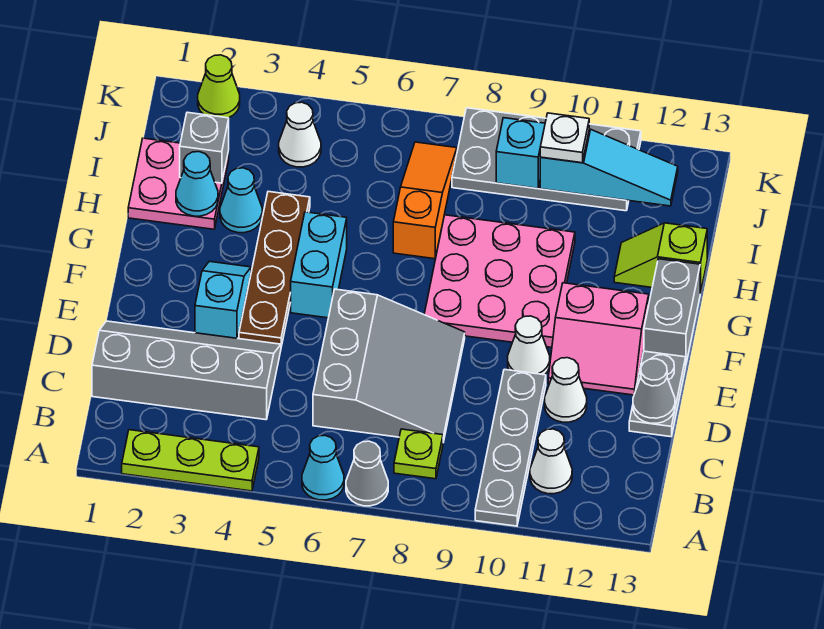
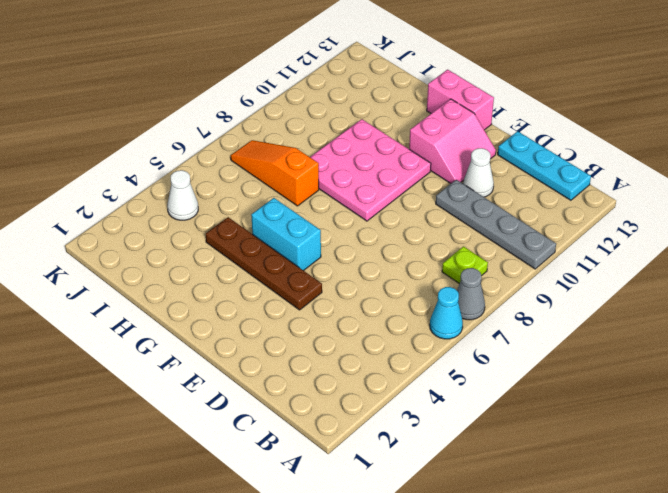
cyan plate B13:D13 level 1 -> grey plate D13:E13 level 1
pink brick F13:G13 level 1 -> grey brick F13:G13 level 1
none -> lime plate A2:A4 level 1
none -> white cone B11 level 1
none -> grey slope C1:D4 level 1 top C
none -> grey slope C6:E8 level 1 top 6

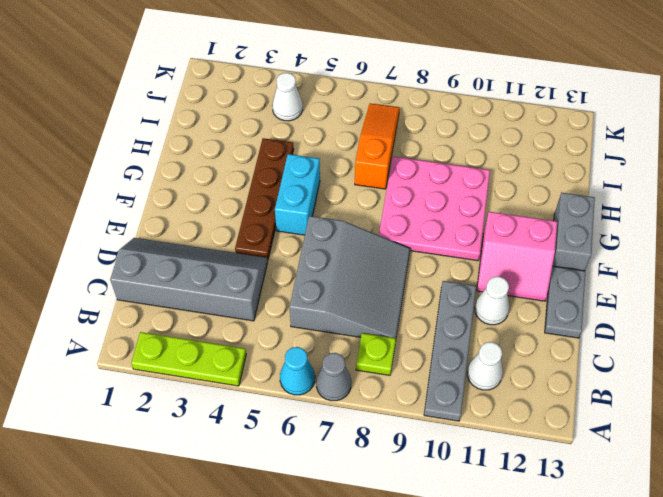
none -> cyan slope E3:F3 level 1 top E
none -> white cone E10 level 1
none -> pink plate H1:I2 level 1
none -> cyan cone H3 level 1

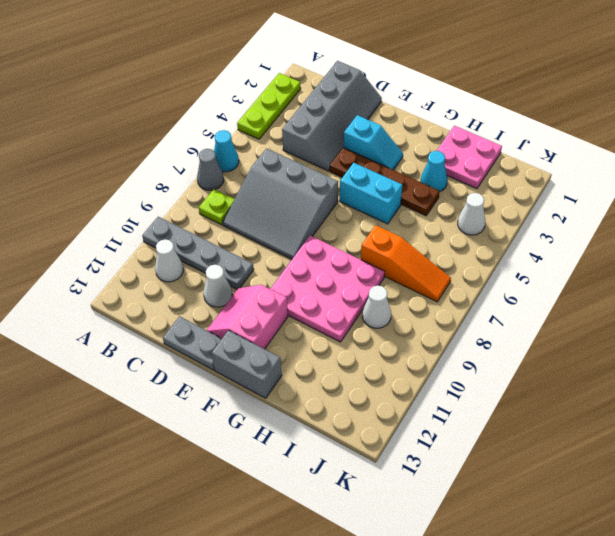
white cone I9 level 1 -> white cone E10 level 1
none -> lime slope H12:H13 level 1 top 13
none -> grey plate J8:K11 level 1
none -> lime cone K2 level 1
none -> grey cone D13 level 2

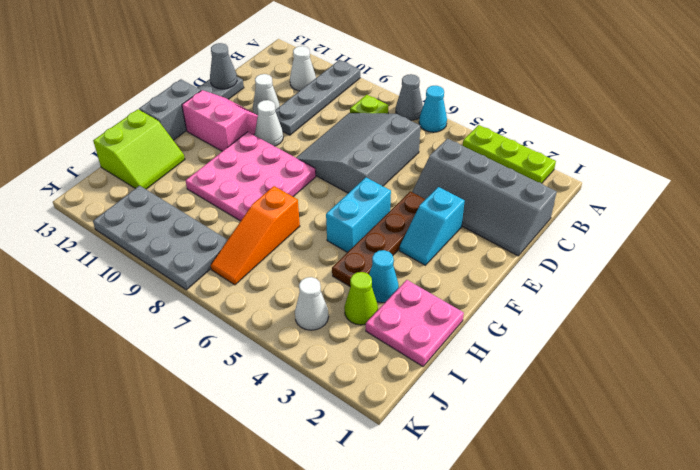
lime slope H12:I13 level 1 top 13 -> lime slope H12:H13 level 1 top 13
lime cone I3 level 1 -> lime cone K2 level 1
none -> cyan cone H2 level 2
none -> grey brick I2 level 2
none -> cyan brick J9 level 2
none -> cyan slope J10:J12 level 2 top 10

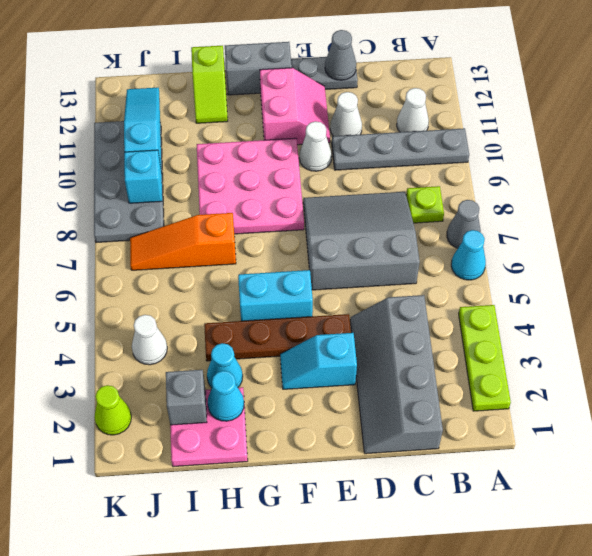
none -> white plate J10 level 3

